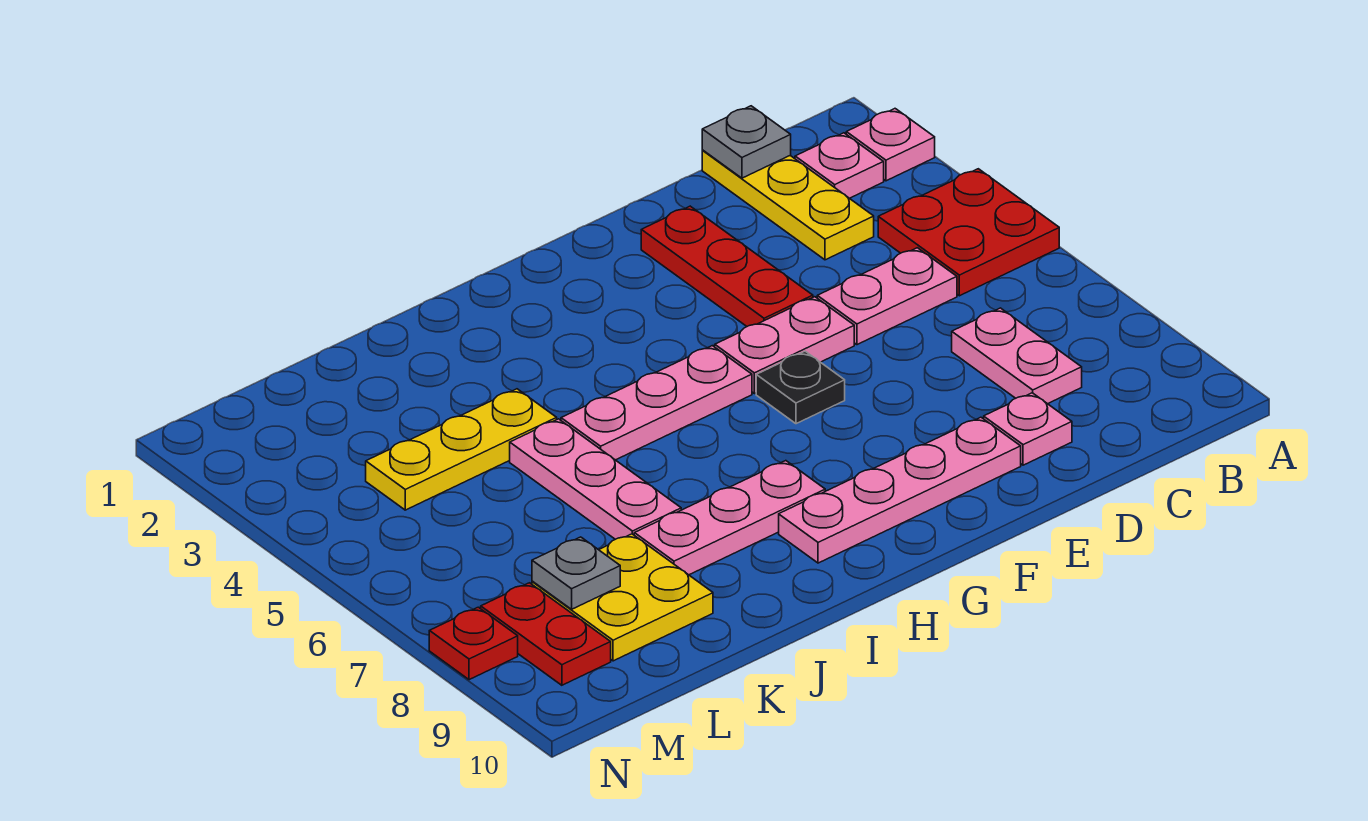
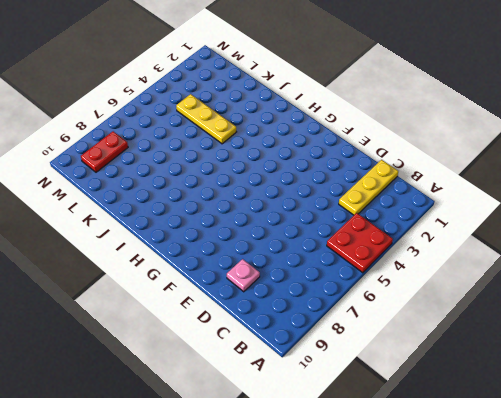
none -> pink plate A2 level 1
none -> pink plate B2 level 1
none -> pink plate C5:D5 level 1

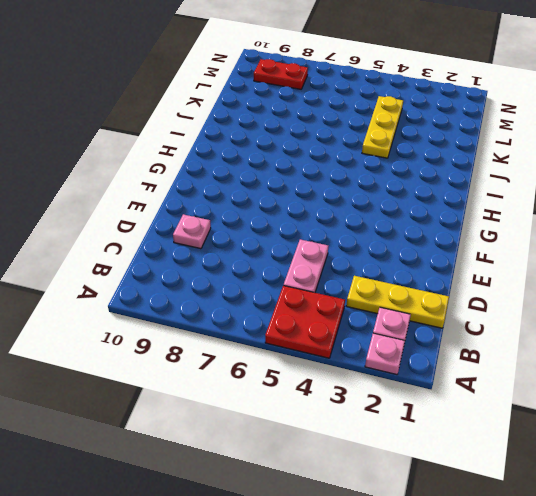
none -> pink plate C7:C8 level 1
none -> red plate E2:E4 level 1
none -> pink plate E5:F5 level 1

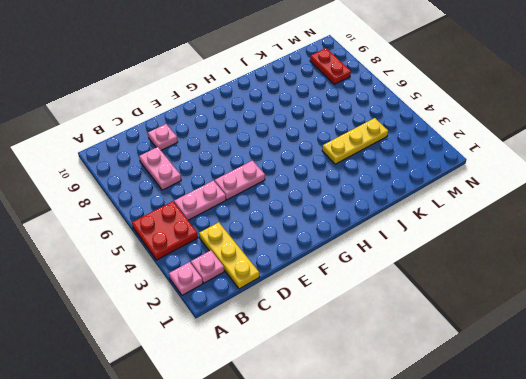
none -> red plate E2:E4 level 1
none -> pink plate E9:H9 level 1
none -> black plate F6 level 1

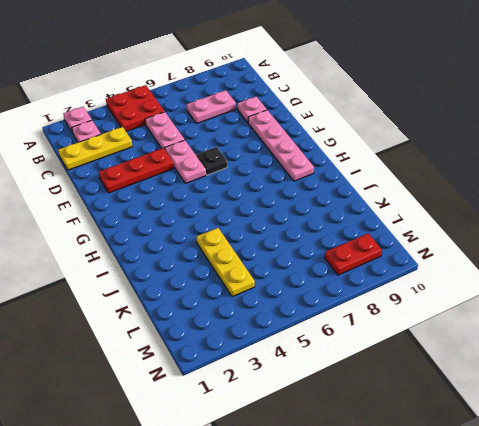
none -> pink plate G5:I5 level 1
none -> pink plate H8:J8 level 1
none -> pink plate J5:J7 level 1

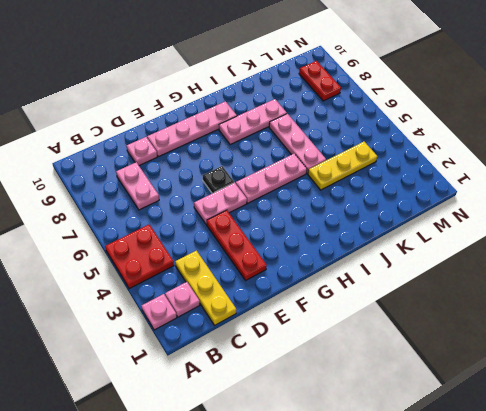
none -> pink plate C5:D5 level 1
none -> yellow plate K8:L9 level 1
none -> red plate N8 level 1

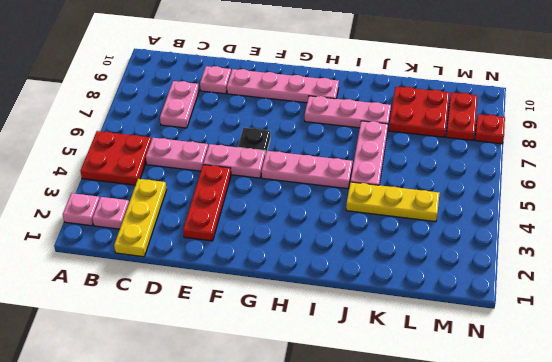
red plate K8:L9 level 1 -> yellow plate K8:L9 level 1
none -> grey plate C1 level 2
none -> grey plate L8 level 2

